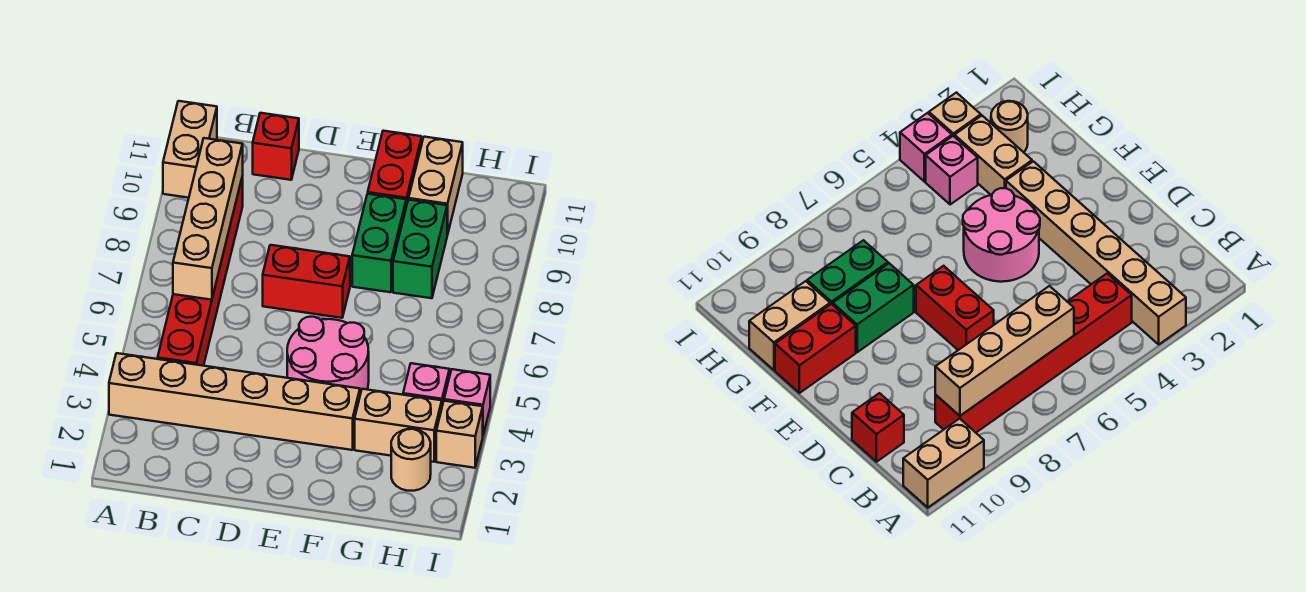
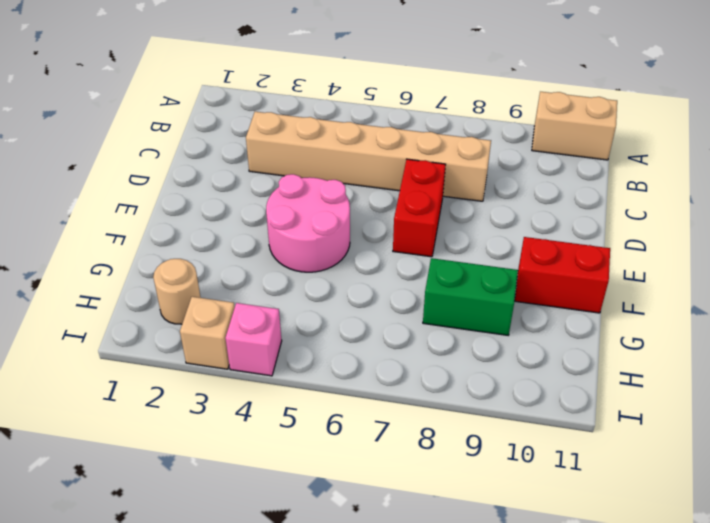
tan brick C3:C8 level 1 -> tan brick A3:F3 level 1
none -> red brick B4:B9 level 1
none -> red brick C11 level 1
none -> green brick F8:F9 level 1

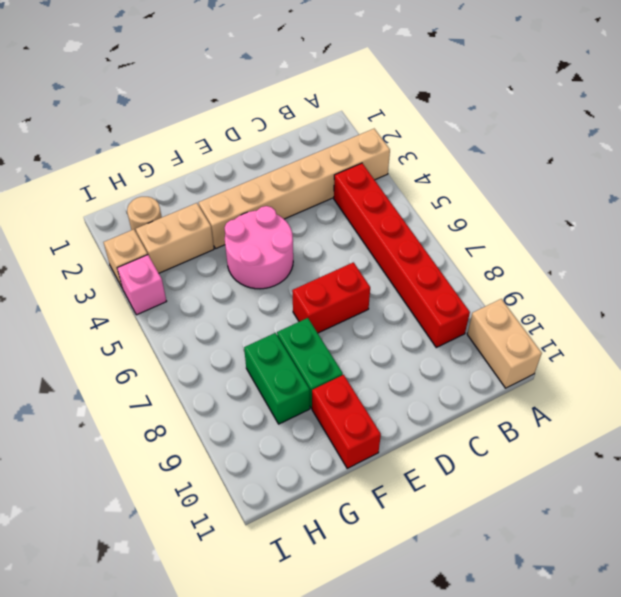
none -> red brick C11 level 1
none -> tan brick G10:G11 level 1
none -> pink brick H4 level 1

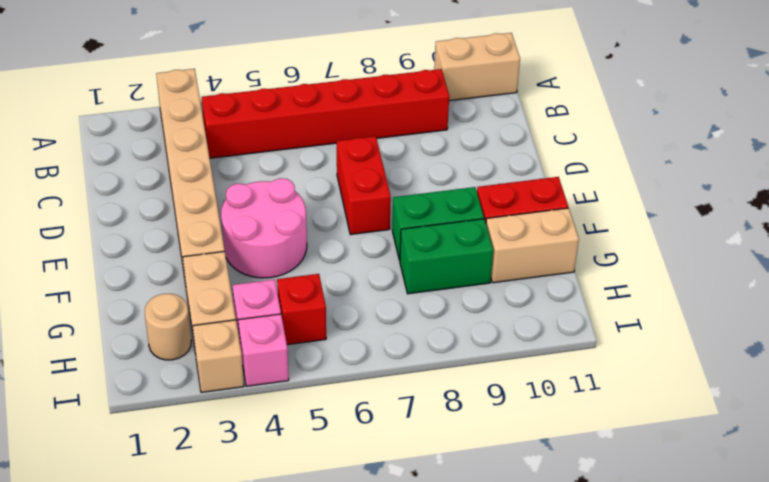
red brick H5 level 1 -> red brick C11 level 1
none -> tan brick B6:B9 level 2

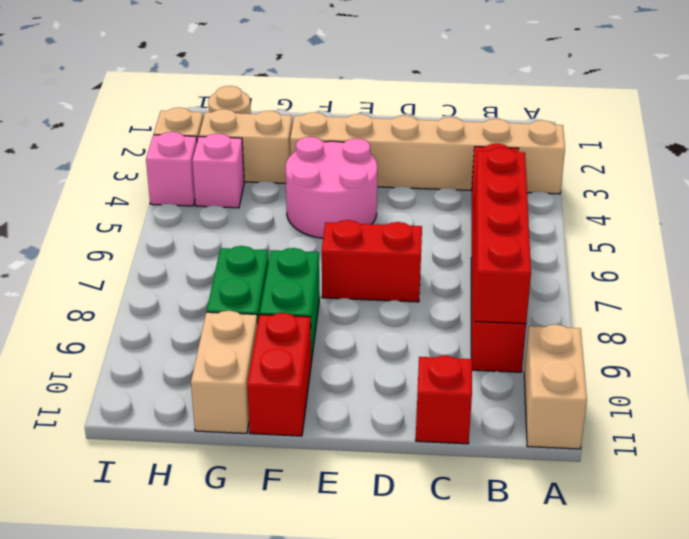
red brick B6:B9 level 2 -> tan brick B6:B9 level 2

